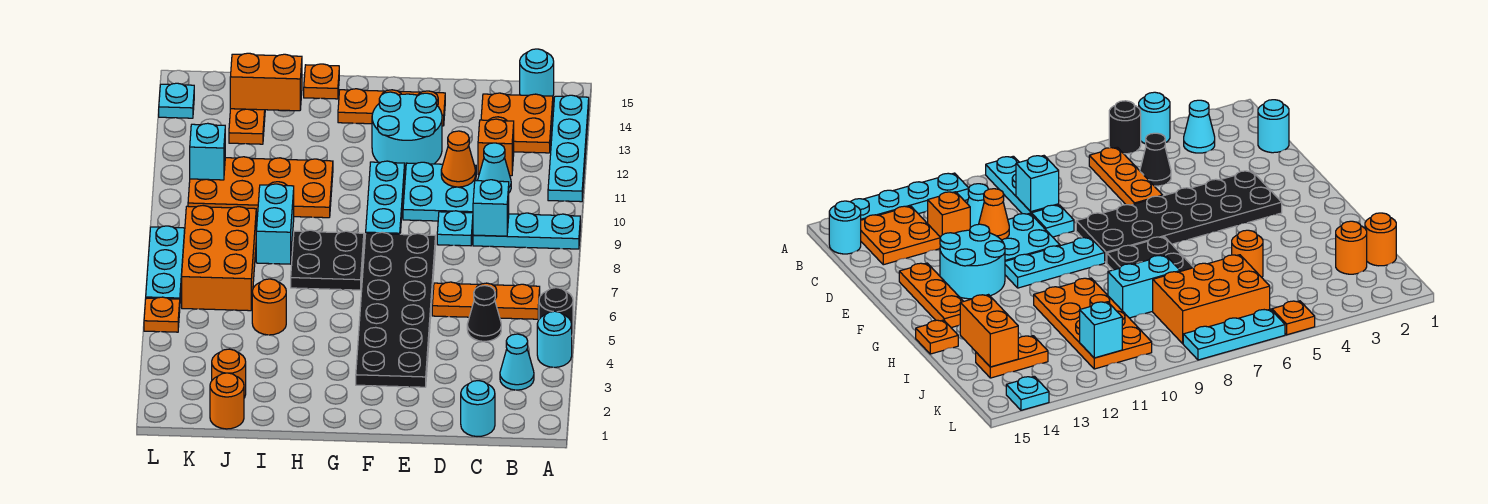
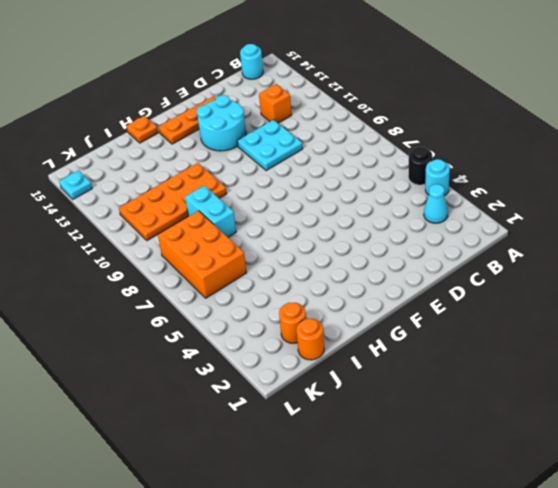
none -> cyan plate A9:C9 level 1
none -> cyan plate A11:A14 level 1
none -> orange plate B6:D6 level 1
none -> orange plate B13:C14 level 1

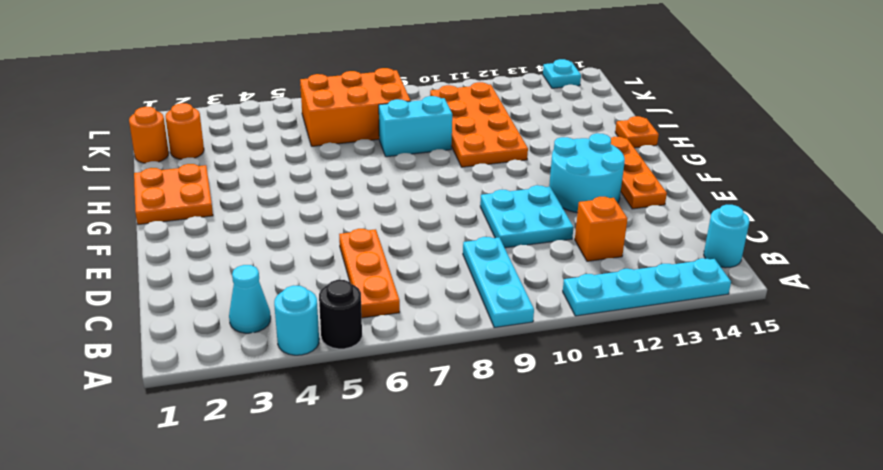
orange plate G1:H2 level 1 -> orange plate B13:C14 level 1
none -> cyan round brick C1 level 1
none -> black cone C5 level 1
none -> cyan cone C11 level 1
none -> cyan plate D9 level 1

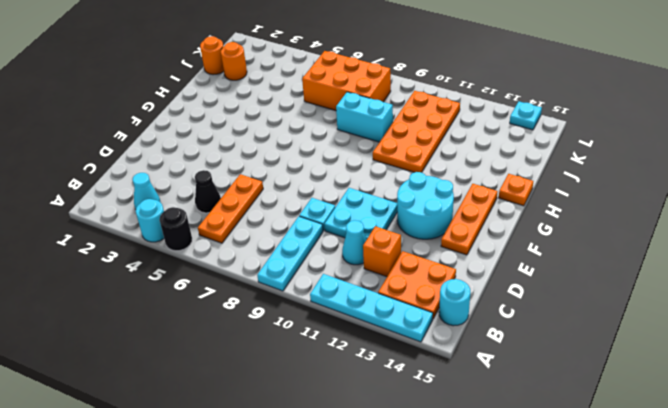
none -> cyan round brick C1 level 1
none -> black plate E3:F8 level 1
none -> cyan plate F9:F11 level 1
none -> black plate G7:H8 level 1

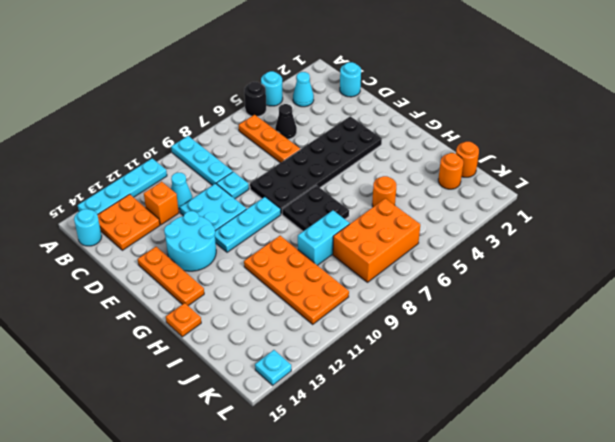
none -> orange plate J13:J14 level 1
none -> orange plate L5 level 1
none -> cyan plate L6:L8 level 1
none -> cyan brick C9 level 2

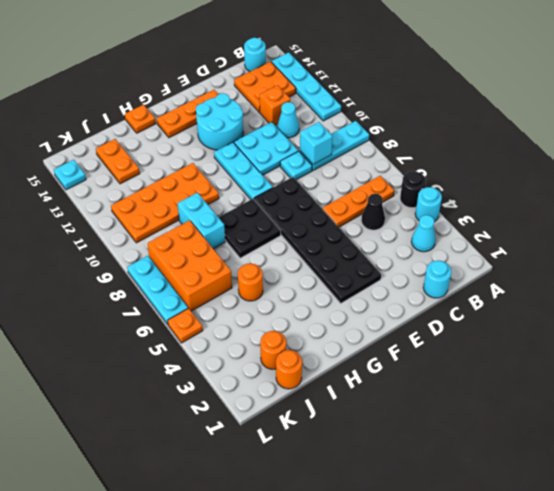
none -> orange cone D11 level 2
none -> orange brick I14:J14 level 2
none -> cyan brick K11 level 2

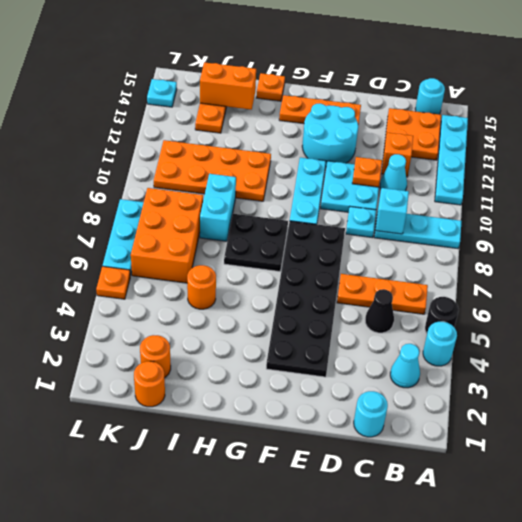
orange plate D11 level 2 -> orange cone D11 level 2
none -> cyan brick K11 level 2

